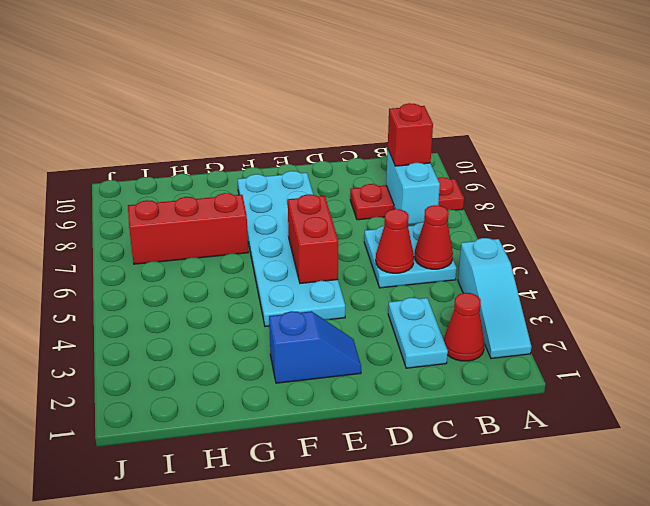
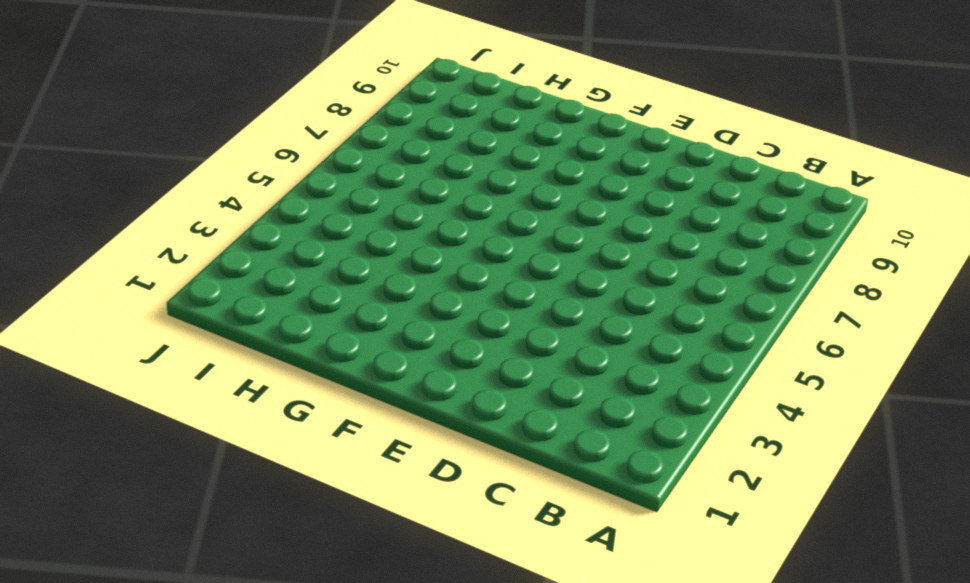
none -> cyan slope A2:A4 level 1 top 4
none -> red plate A8:C8 level 1
none -> red cone B2 level 1

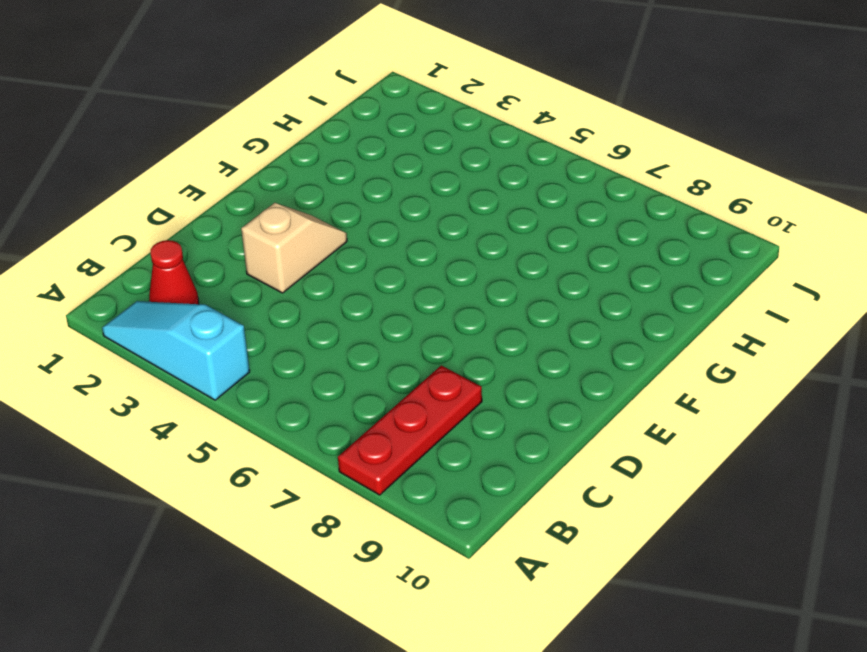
tan slope D3:E3 level 1 top D -> none
none -> cyan plate B5:C6 level 1
none -> cyan plate C2:C3 level 1
none -> blue slope E2:F2 level 1 top F

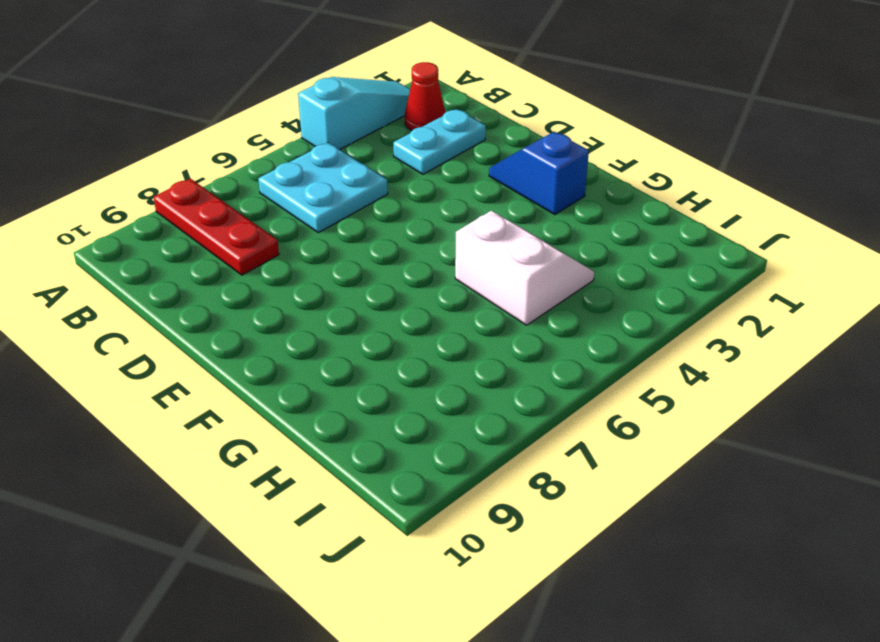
white slope G4:H5 level 1 top 5 -> none
none -> cyan plate E4:F9 level 1
none -> red brick G7:I7 level 1
none -> red cone B5 level 2

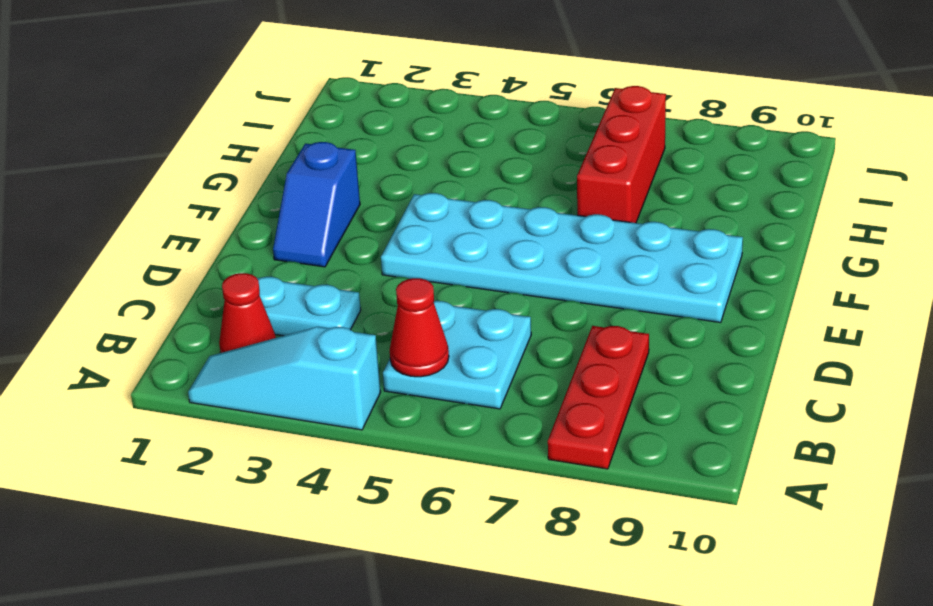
none -> cyan brick B7:B8 level 2
none -> red cone C5 level 2
none -> red brick E5:E6 level 2

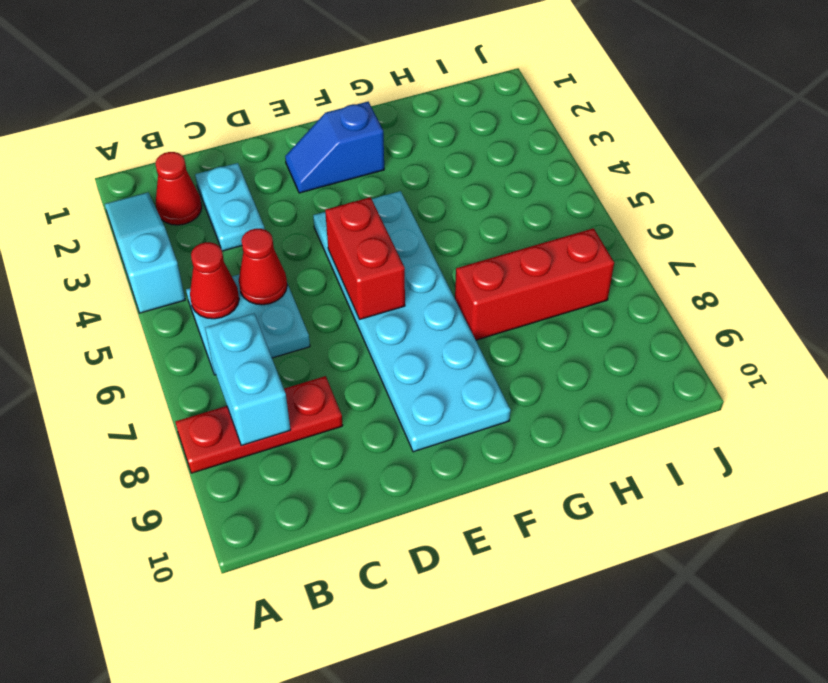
none -> red brick B8 level 3

